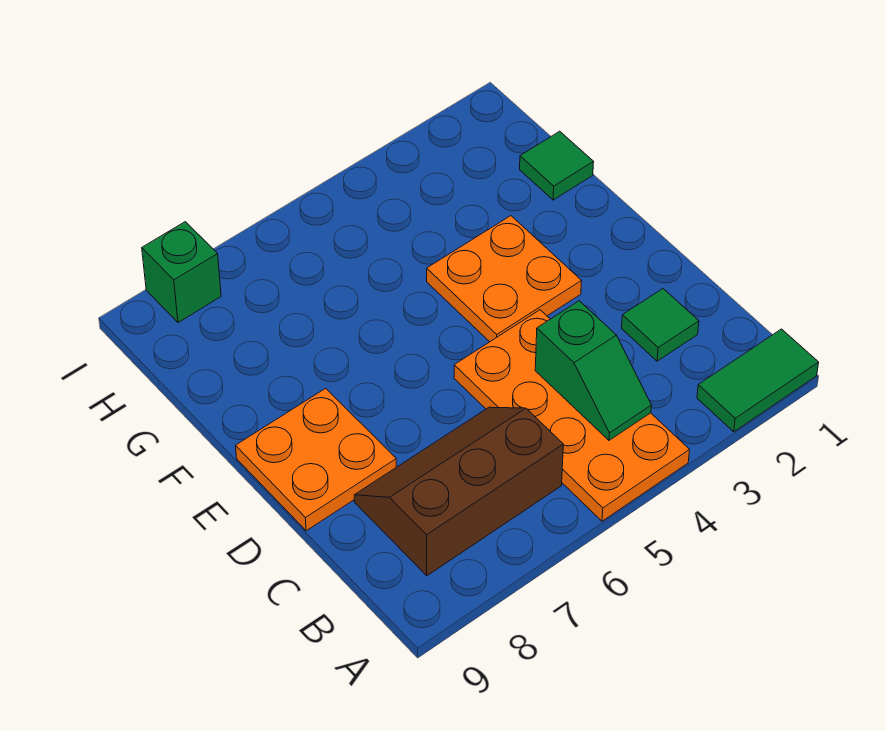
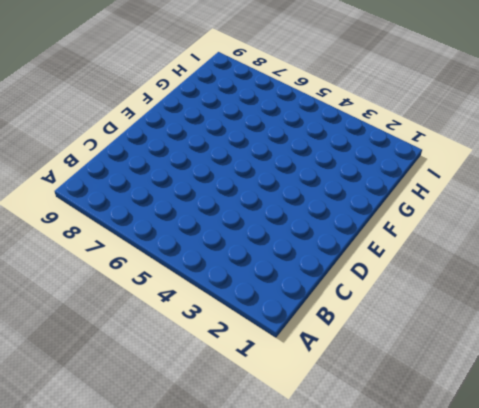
none -> green tile A1:A2 level 1
none -> orange plate A4:D5 level 1

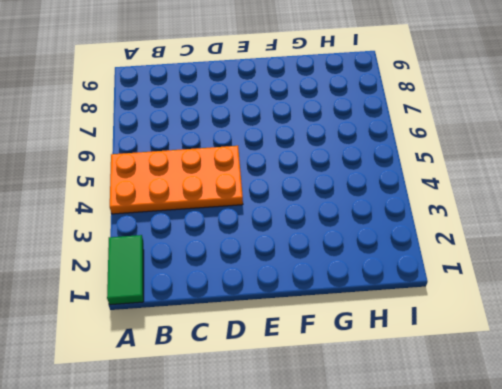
none -> brown slope B6:C8 level 1 top B
none -> green tile C2 level 1

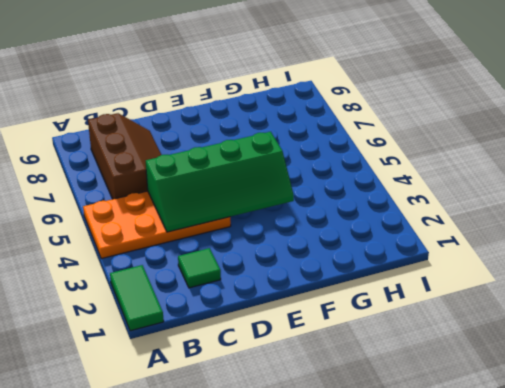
green slope C4:F5 level 2 top 5 -> green slope B4:C4 level 2 top C
none -> orange plate D8:E9 level 1
none -> orange plate E3:F4 level 1

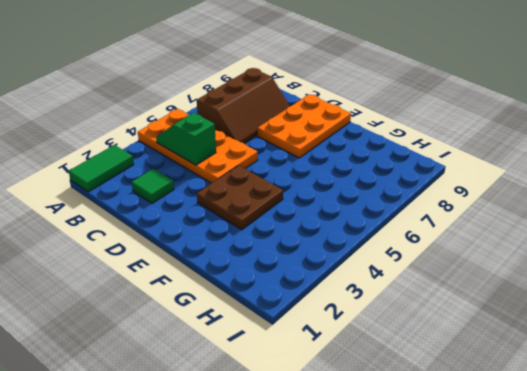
orange plate D7:E9 level 1 -> orange plate D8:E9 level 1
brown plate E3:F4 level 1 -> orange plate E3:F4 level 1
none -> green tile G1 level 1
none -> green brick I8 level 1

